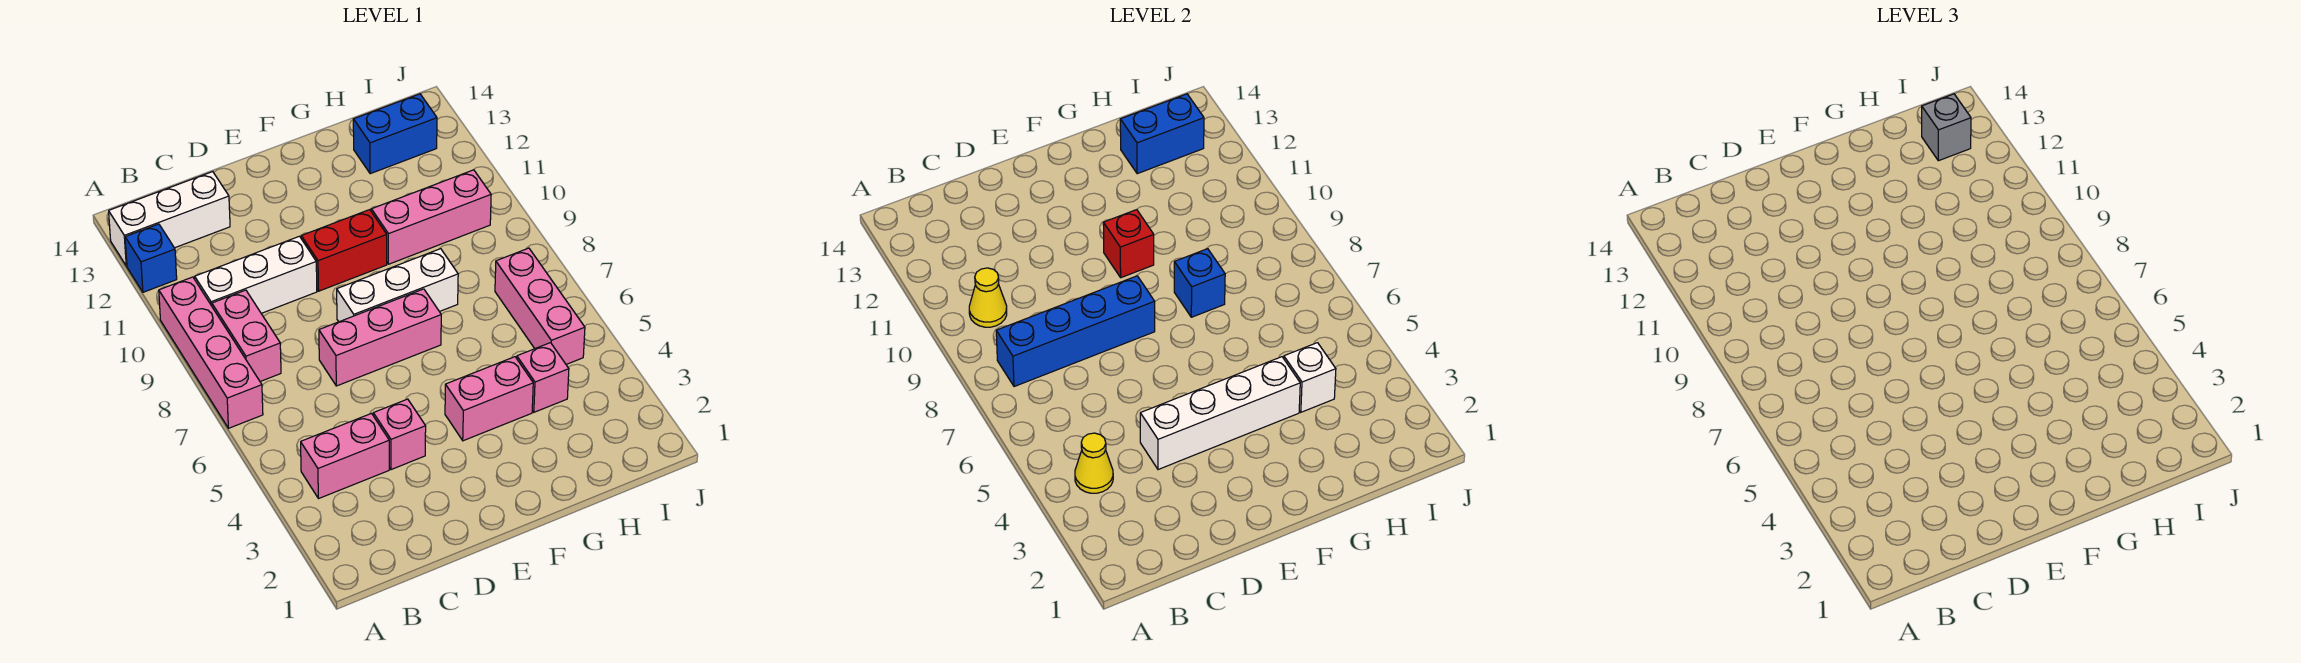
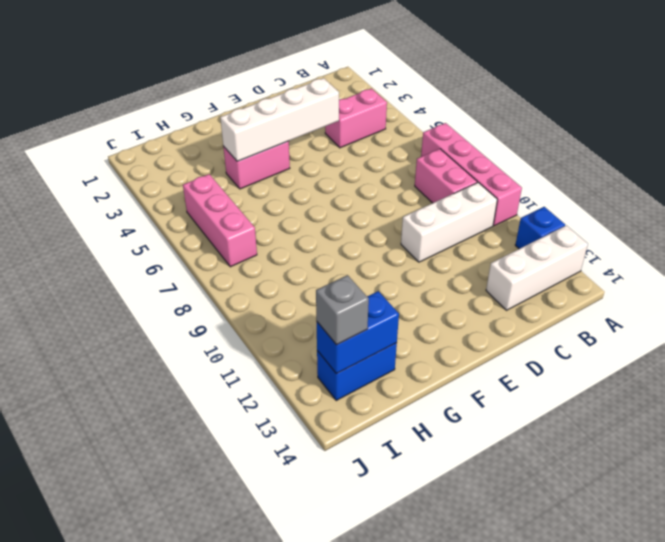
none -> pink brick D4 level 1
none -> pink brick D7:F7 level 1
none -> white brick E8:G8 level 1

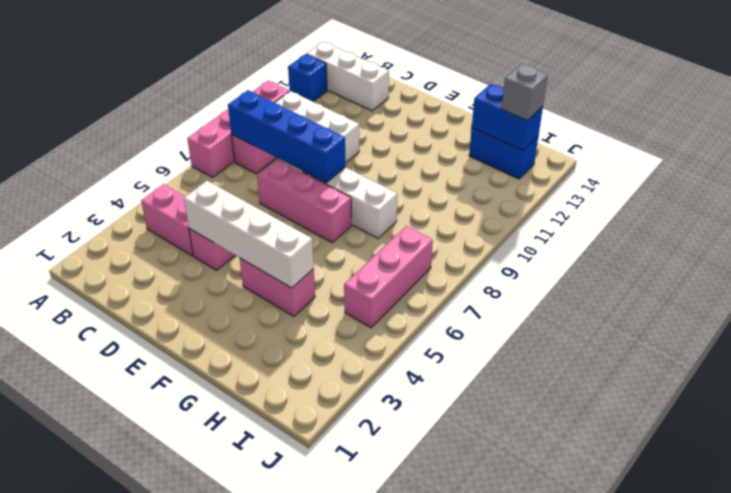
none -> red brick E10:F10 level 1
none -> pink brick G10:I10 level 1
none -> pink brick H4 level 1

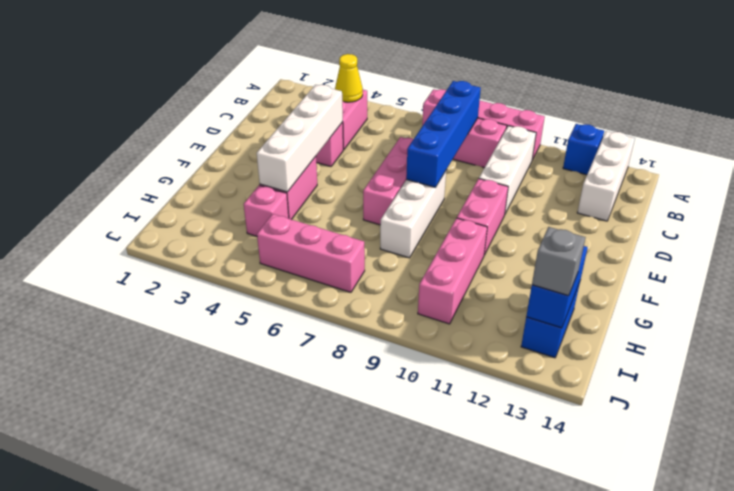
pink brick E10:F10 level 1 -> red brick E10:F10 level 1
none -> yellow cone B10 level 2
none -> red brick F10 level 2
none -> blue brick G8 level 2

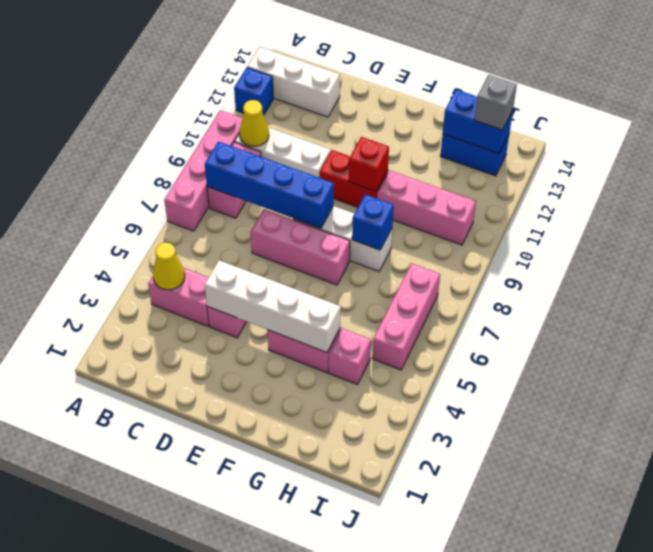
none -> white brick H4 level 2

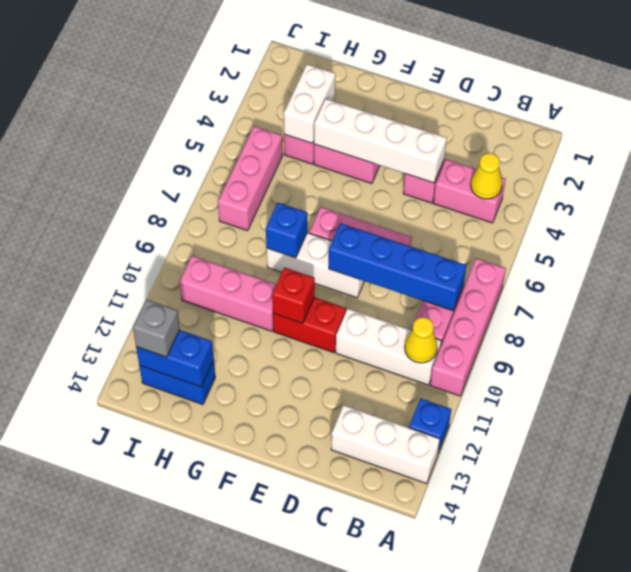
white brick H3:H4 level 2 -> white brick H4 level 2

